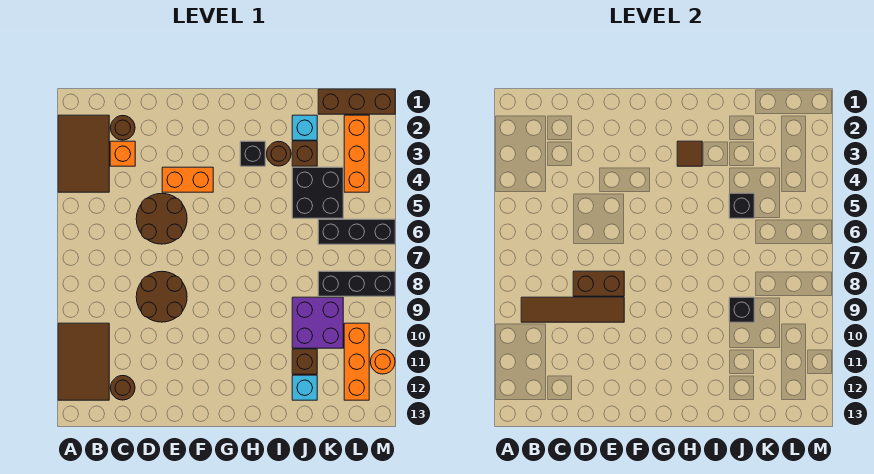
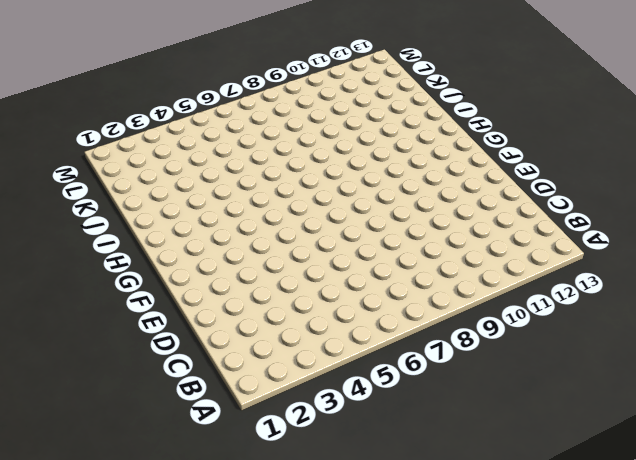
none -> brown tile A2:B4 level 1
none -> brown tile A10:B12 level 1
none -> brown round brick C2 level 1

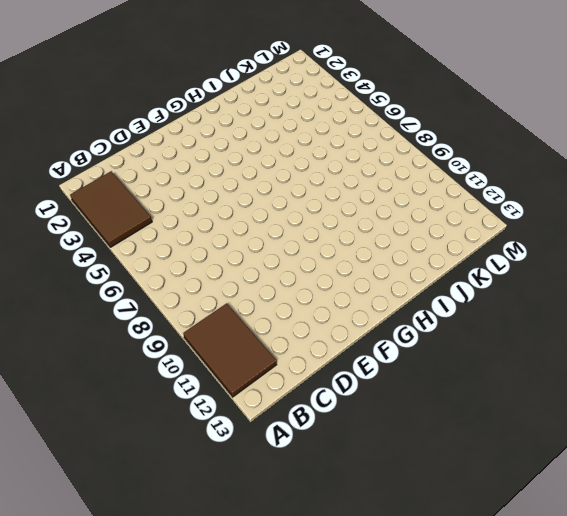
none -> brown round brick C2 level 1
none -> orange brick C3 level 1
none -> brown round brick C12 level 1

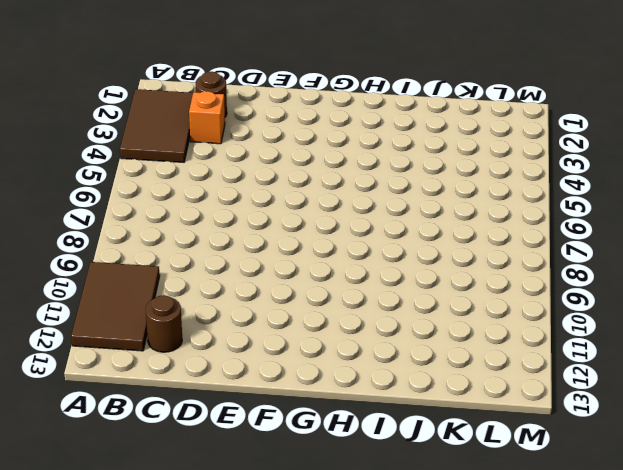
none -> brown round brick D5:E6 level 1
none -> brown round brick D8:E9 level 1
none -> orange brick E4:F4 level 1

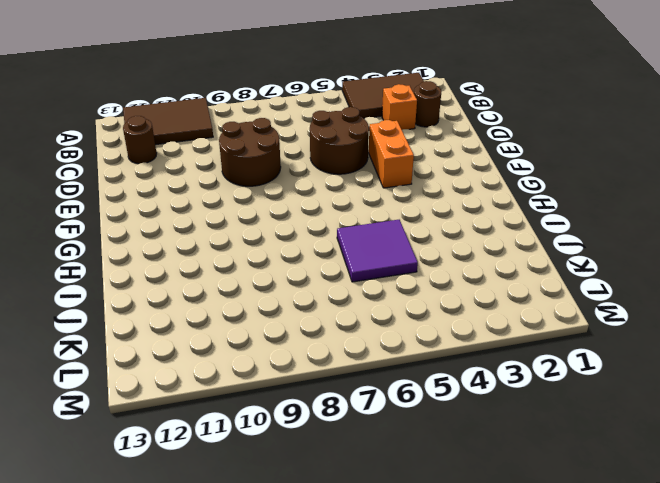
purple tile I5:J6 level 1 -> black brick J4:K5 level 1
none -> black brick H3 level 1
none -> brown round brick I3 level 1
none -> cyan brick J2 level 1

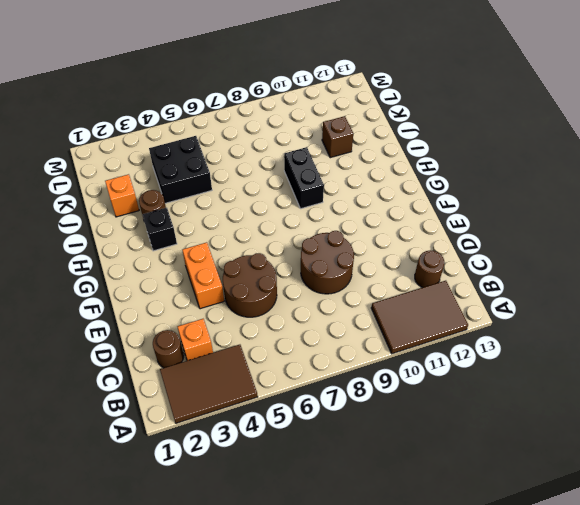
black brick H9:I9 level 1 -> none
orange brick J2 level 1 -> cyan brick J2 level 1
none -> brown brick J3 level 1
none -> purple brick J9:K10 level 1
none -> cyan brick J12 level 1

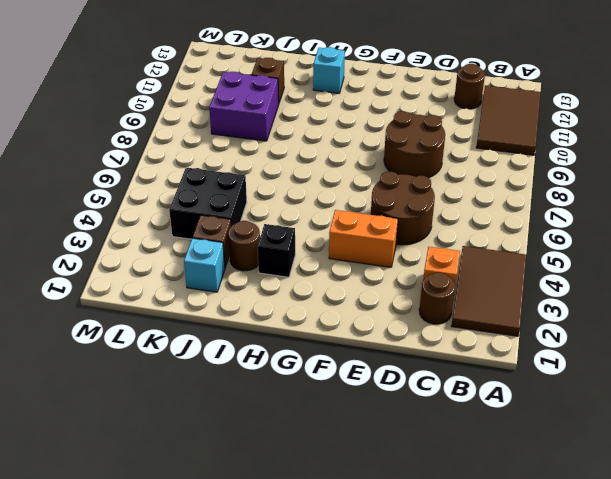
cyan brick H12 level 1 -> cyan brick J12 level 1
none -> brown brick K1:M1 level 1
none -> black brick K6:M6 level 1
none -> black brick K8:M8 level 1

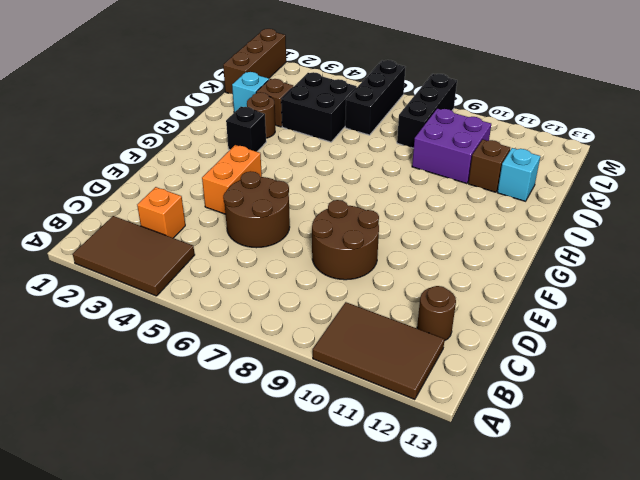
none -> brown round brick C2 level 1
none -> orange brick L2:L4 level 1
none -> orange brick L10:L12 level 1

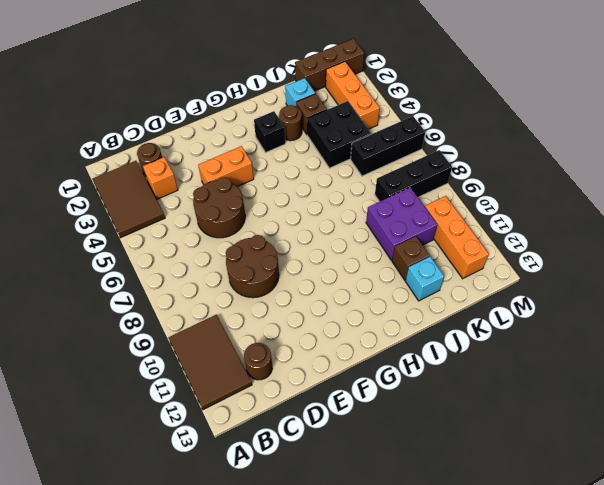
none -> orange round brick M11 level 1
none -> brown tile B9:E9 level 2
none -> brown brick D8:E8 level 2

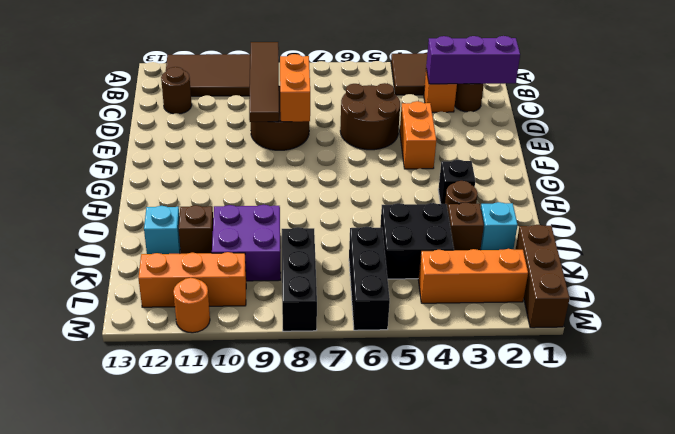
purple brick C1:C3 level 2 -> none
orange brick D8:E8 level 2 -> brown brick D8:E8 level 2
none -> brown tile H3 level 2
none -> black brick J5 level 2
none -> black brick J9 level 2

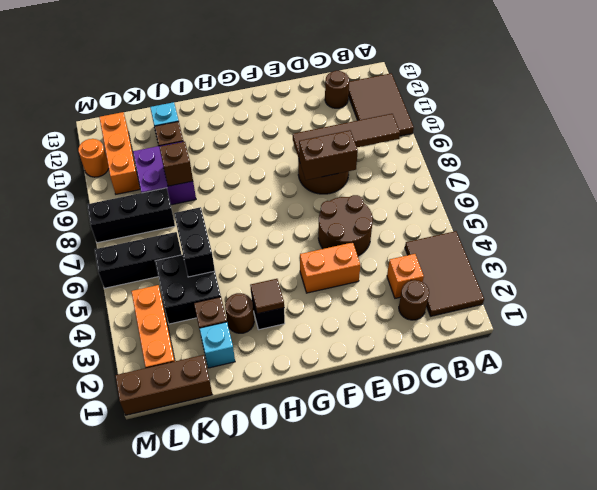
black brick J5:J6 level 2 -> black brick J5 level 2
brown brick J9 level 2 -> black brick J9 level 2

